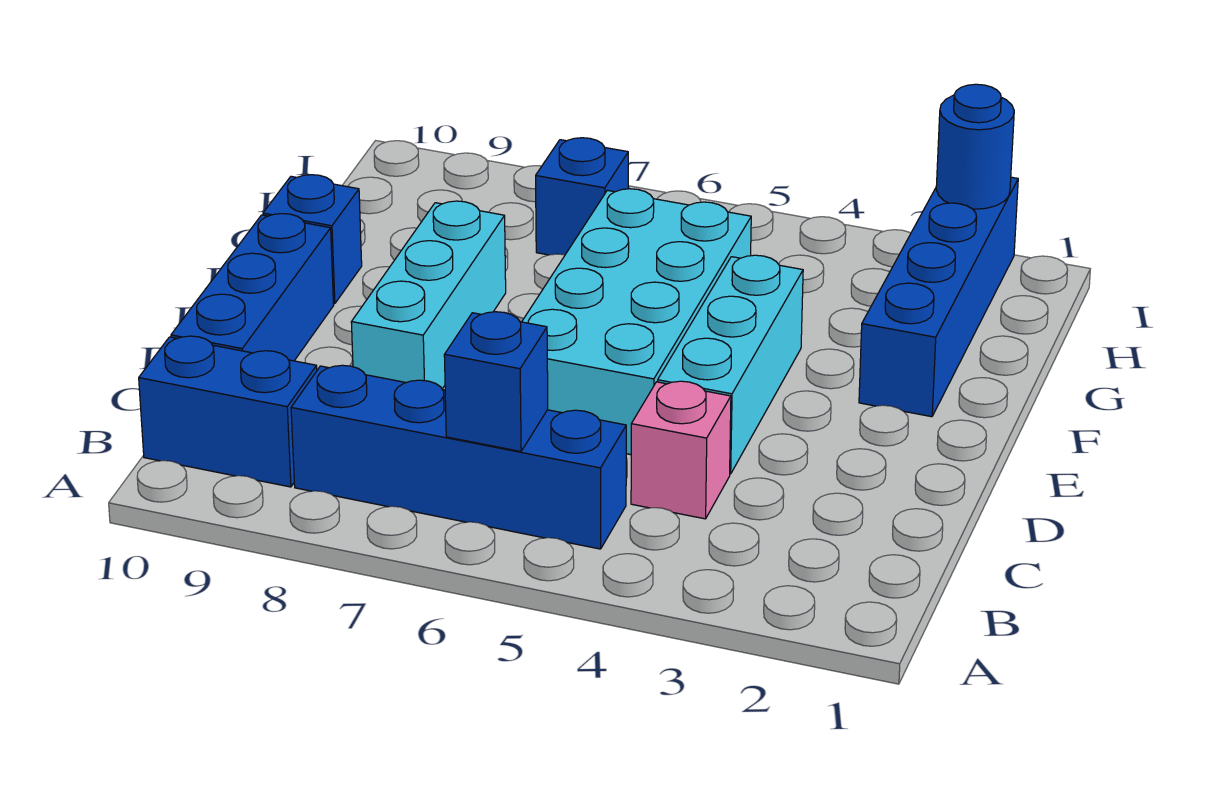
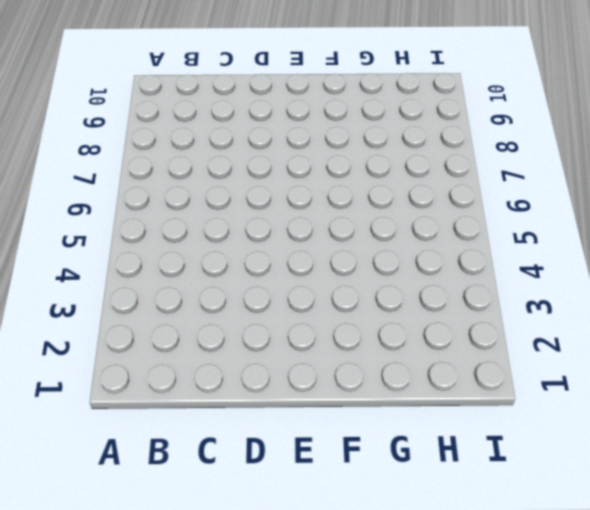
none -> blue brick B5:B8 level 1
none -> blue brick B9:B10 level 1
none -> pink brick C4 level 1

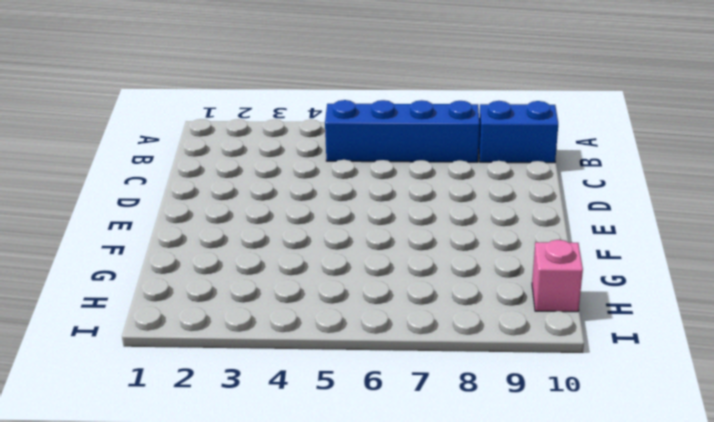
pink brick H10 level 1 -> pink brick C4 level 1
none -> blue brick C10:E10 level 1
none -> cyan brick D4:F4 level 1
none -> cyan brick D5:G6 level 1

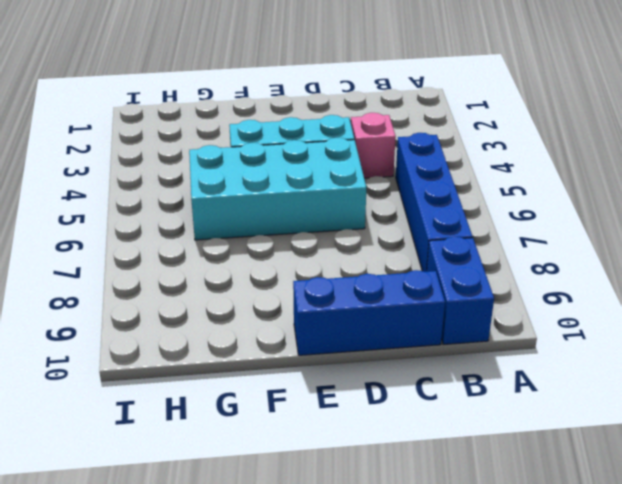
none -> cyan brick D8:F8 level 1
none -> blue brick F2:I2 level 1
none -> blue brick F10 level 1

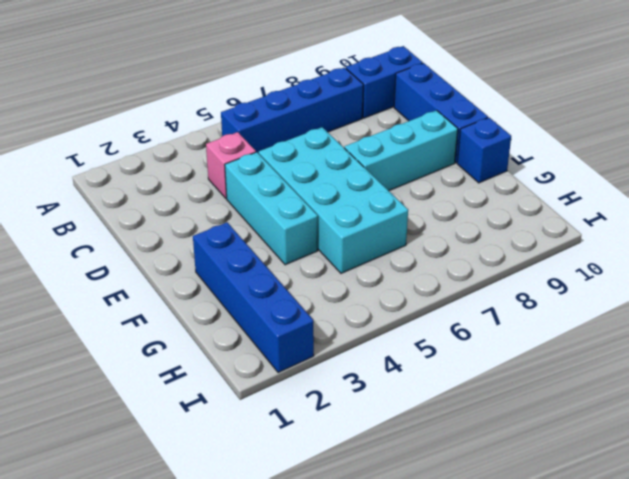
cyan brick E7:E9 level 1 -> cyan brick D8:F8 level 1
none -> blue brick H7 level 1
none -> blue brick B6 level 2
none -> blue round brick I2 level 2

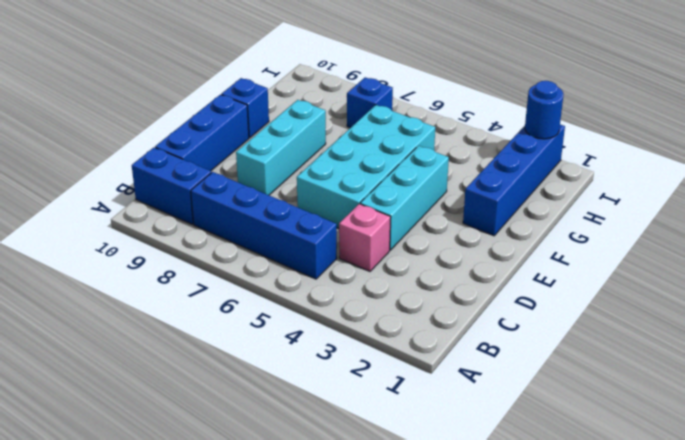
none -> blue brick B6 level 2

